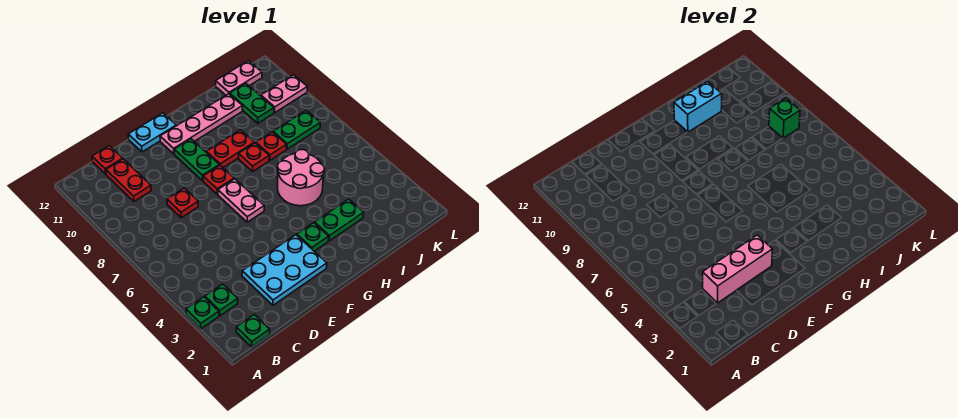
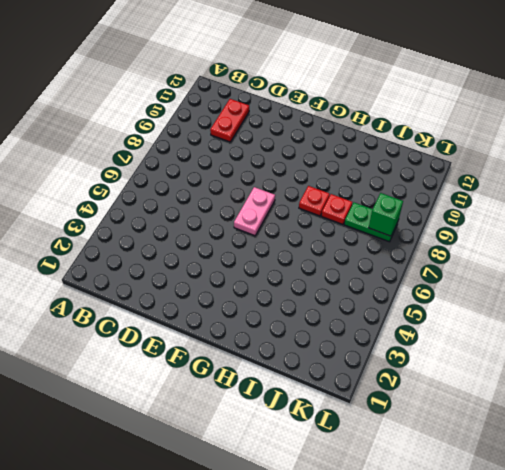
none -> green plate A3 level 1
none -> green plate B1 level 1
none -> green plate B3 level 1

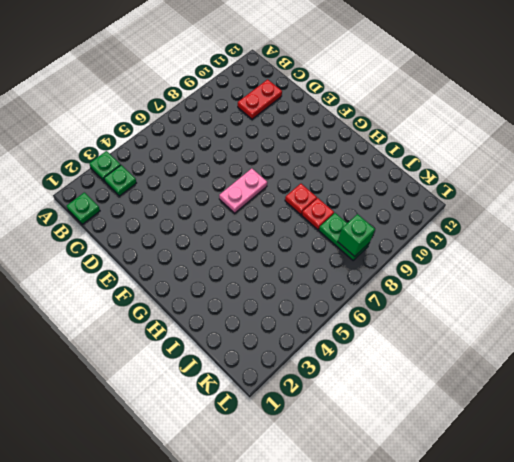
none -> red plate C12 level 1
none -> cyan plate D2:F3 level 1
none -> red plate D8 level 1

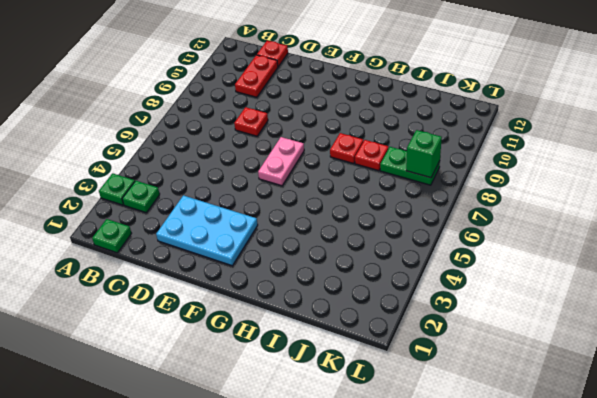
none -> cyan plate E12:F12 level 1
none -> red plate F8 level 1
none -> green plate F9:F10 level 1

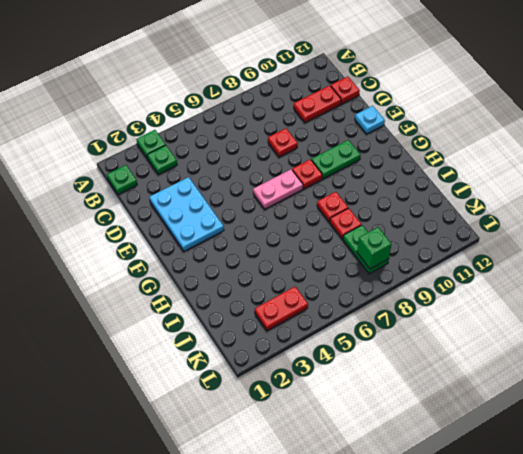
cyan plate E12 level 1 -> cyan plate E12:F12 level 1
red plate K3:K4 level 1 -> red plate G9:H9 level 1
none -> pink plate F11:I11 level 1
none -> green plate G3 level 1
none -> green plate H3:I3 level 1

